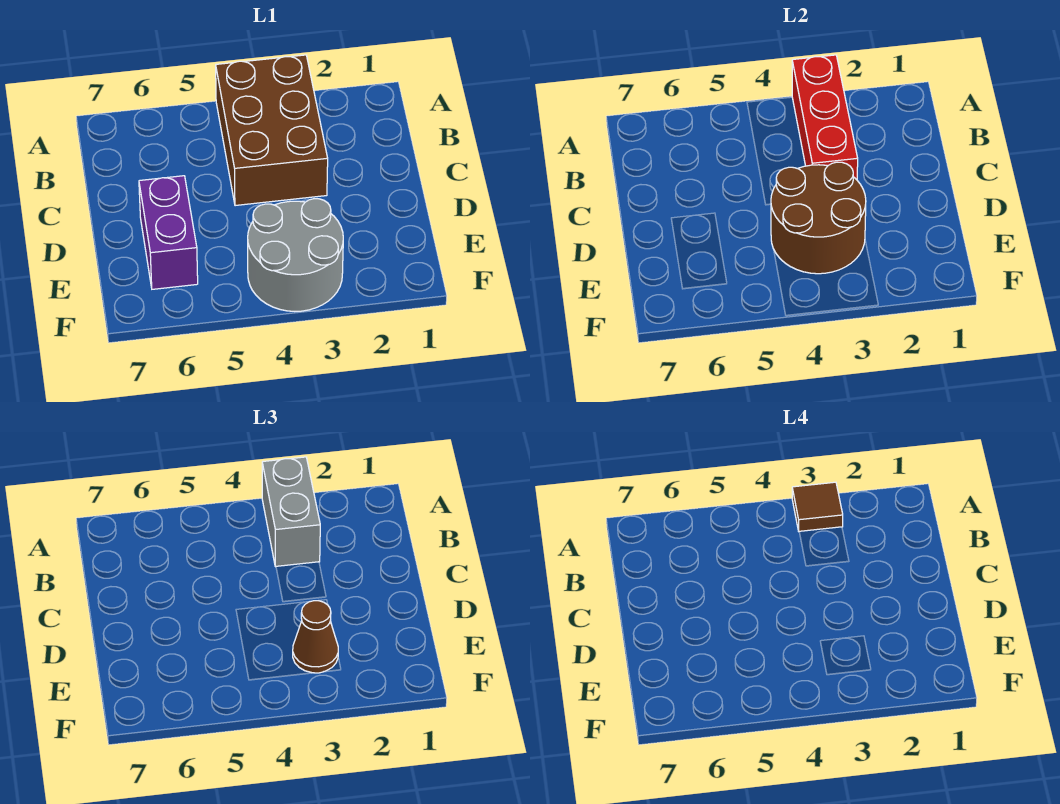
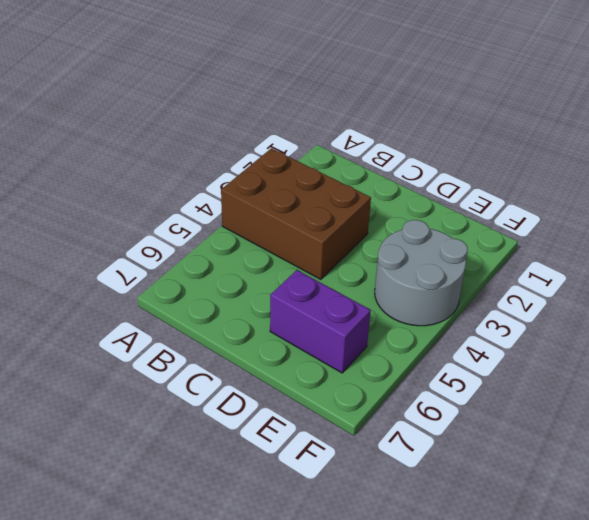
none -> red brick A3:C3 level 2
none -> brown round brick D3:E4 level 2

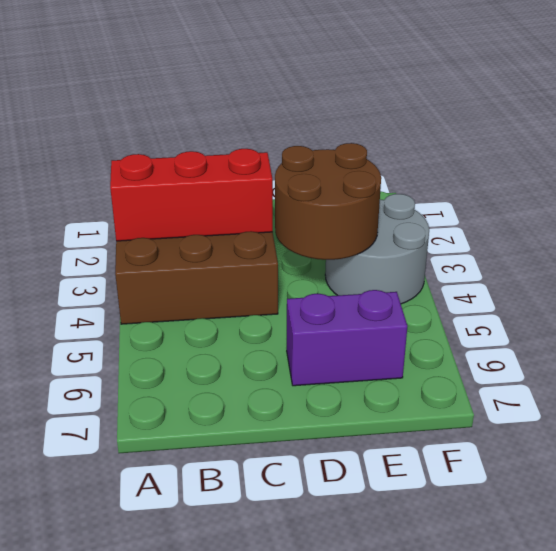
none -> grey brick A3:B3 level 3
none -> brown cone E3 level 3

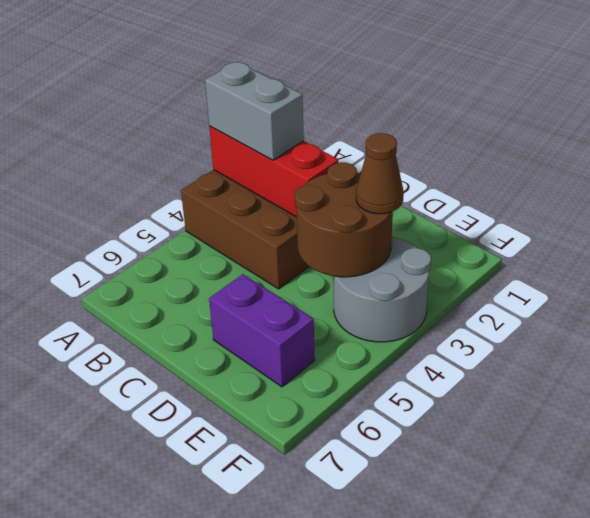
none -> brown tile A3 level 4

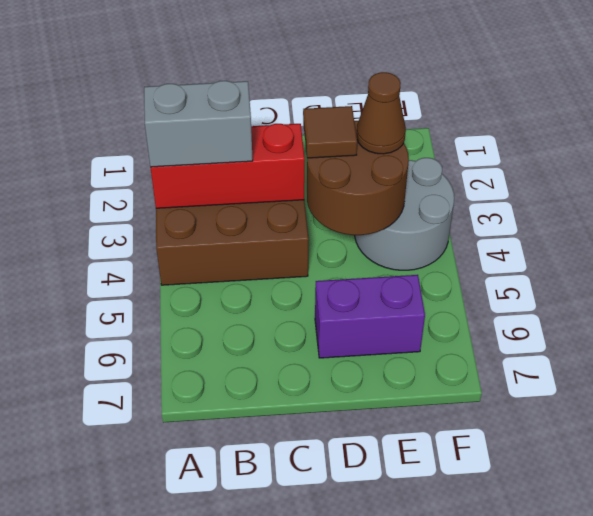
brown tile D3 level 3 -> brown tile A3 level 4

